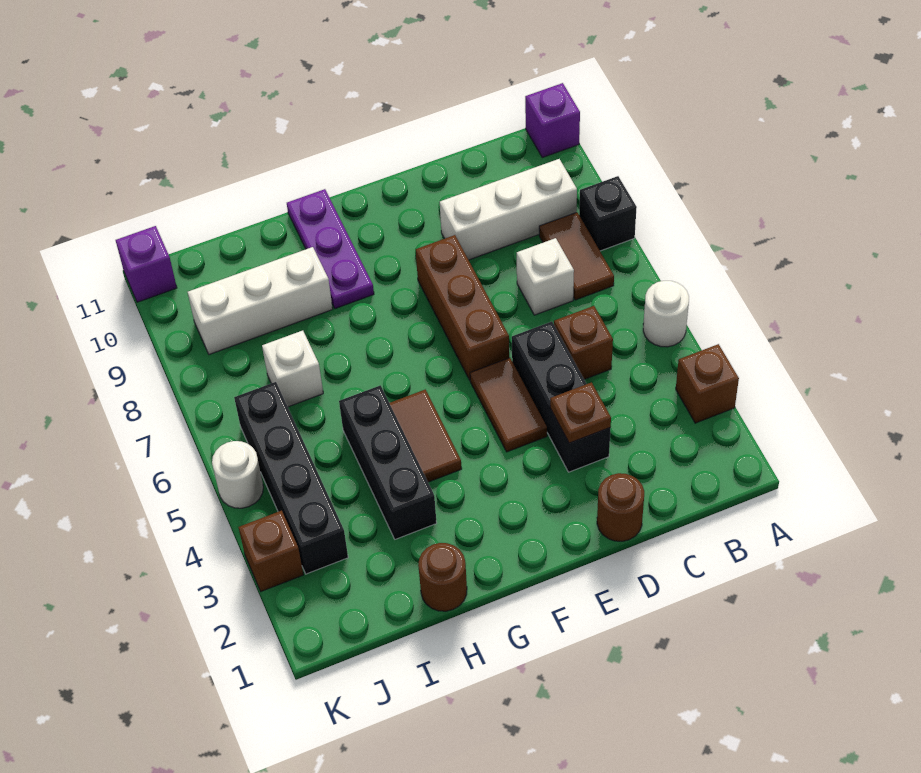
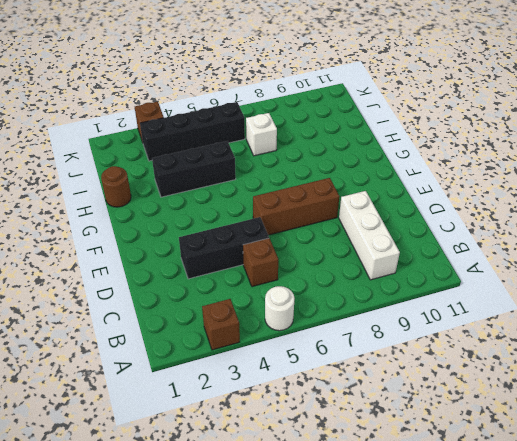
none -> black brick A8 level 1
none -> purple brick A11 level 1
none -> brown tile B7:B8 level 1

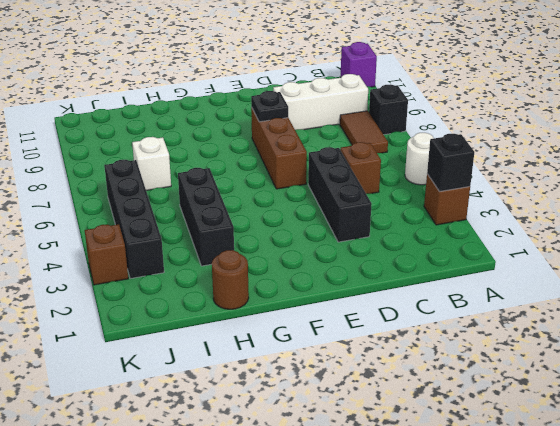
black brick A3 level 2 -> none
black plate E8 level 2 -> none
none -> white brick C7 level 1
none -> brown round brick D1 level 1
none -> brown tile E4:E5 level 1

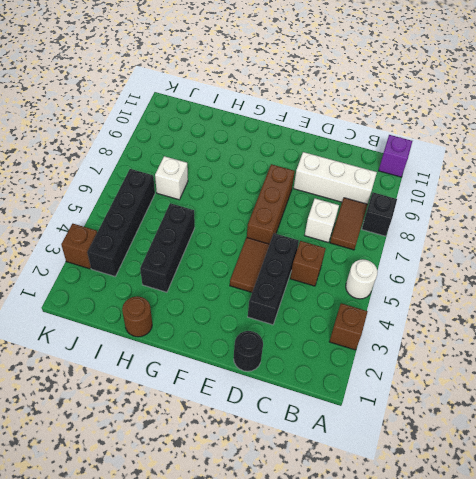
black round brick D1 level 1 -> brown round brick D1 level 1
none -> brown tile G4:G5 level 1
none -> purple plate G9:G11 level 1
none -> white brick H9:J9 level 1

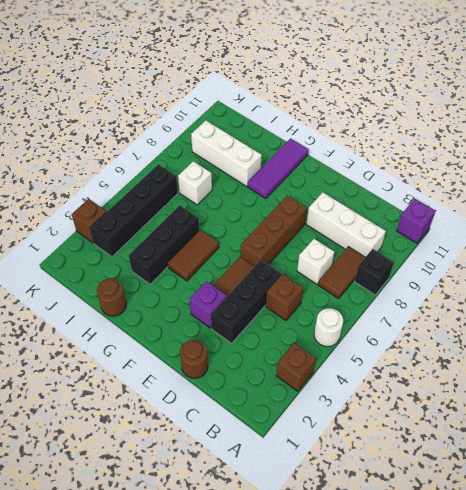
purple brick E3 level 1 -> purple brick K11 level 1
purple tile G9:G11 level 1 -> purple plate G9:G11 level 1
none -> white round brick K5 level 1
none -> brown plate D3 level 2

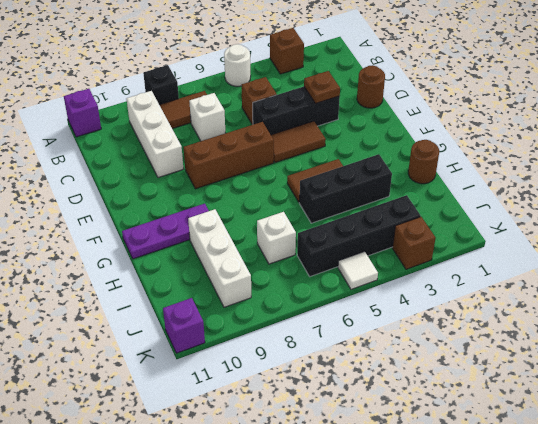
white tile K5 level 1 -> white round brick K5 level 1

